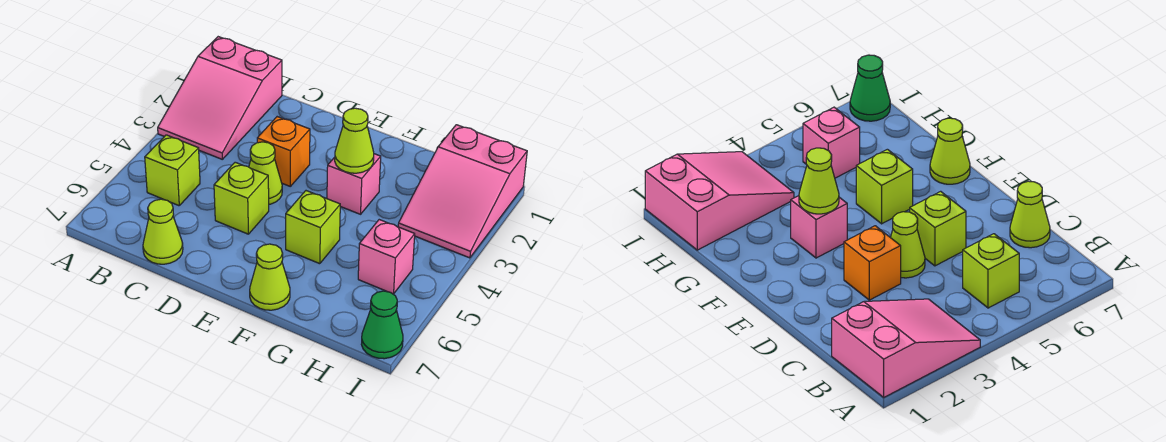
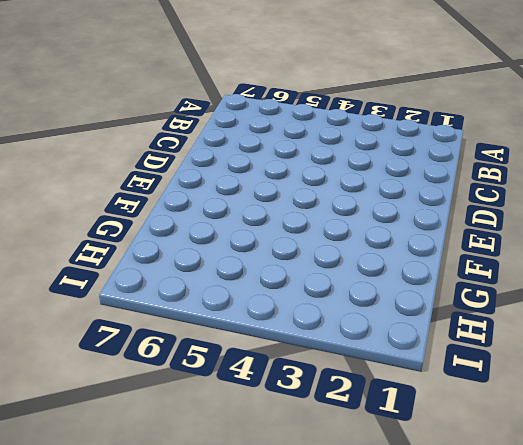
none -> pink slope A1:B3 level 1 top 1
none -> lime brick B5 level 1
none -> lime cone C7 level 1

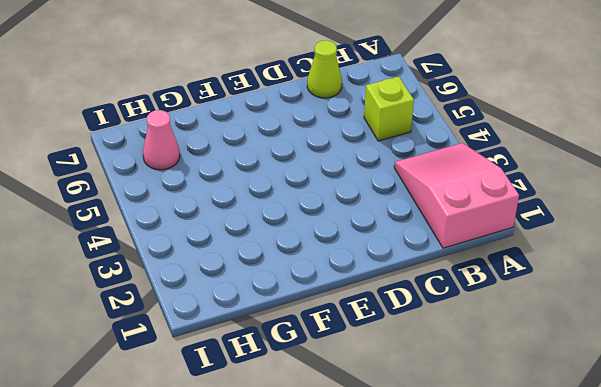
pink cone H6 level 1 -> none
none -> orange brick D3 level 1
none -> lime cone D4 level 1
none -> lime brick D5 level 1

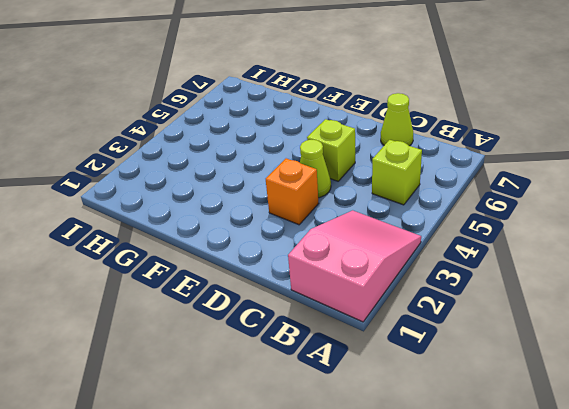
none -> pink brick F3 level 1
none -> lime brick F5 level 1
none -> lime cone F7 level 1

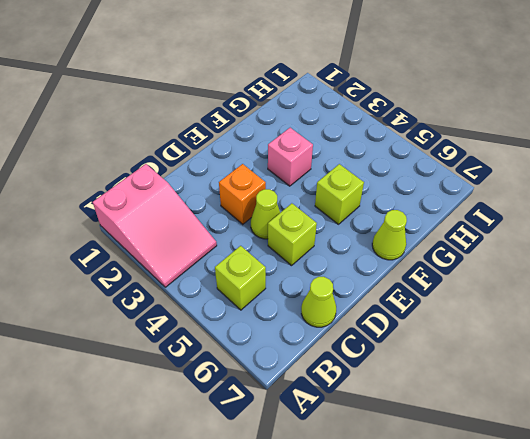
none -> pink slope H1:I3 level 1 top 1
none -> pink brick H5 level 1
none -> green cone I7 level 1

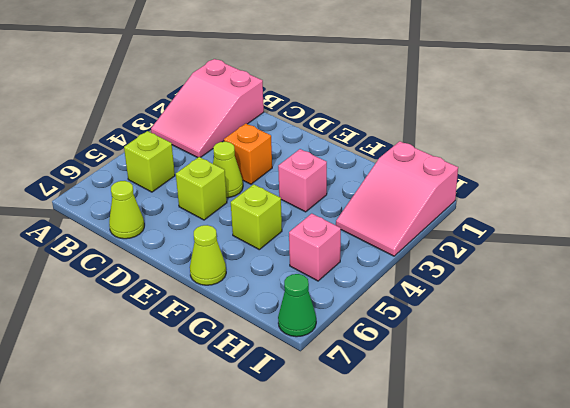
none -> lime cone F3 level 2

